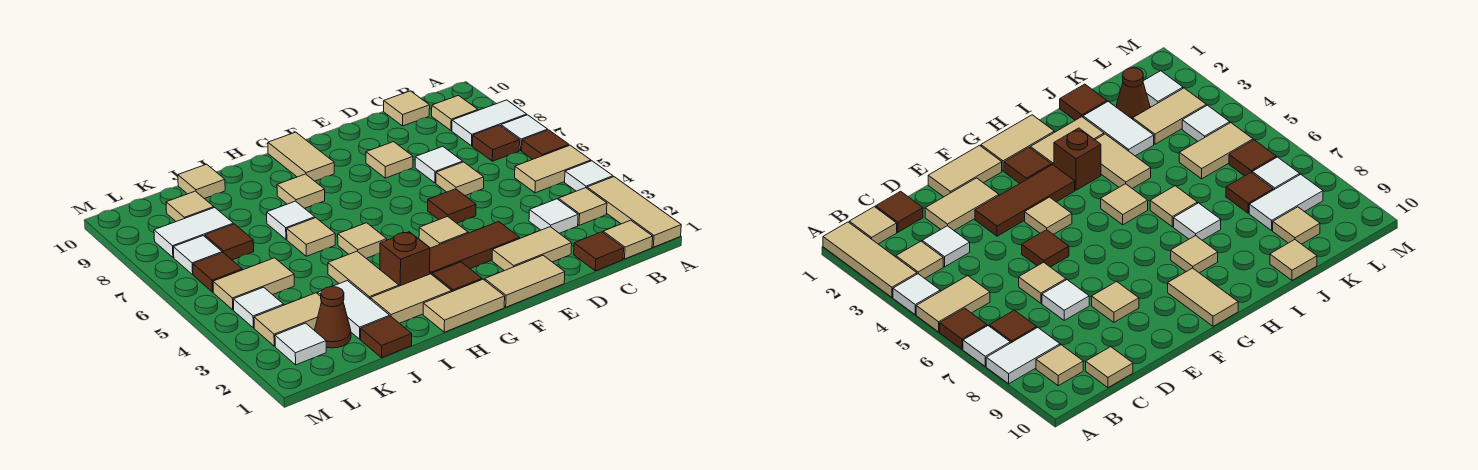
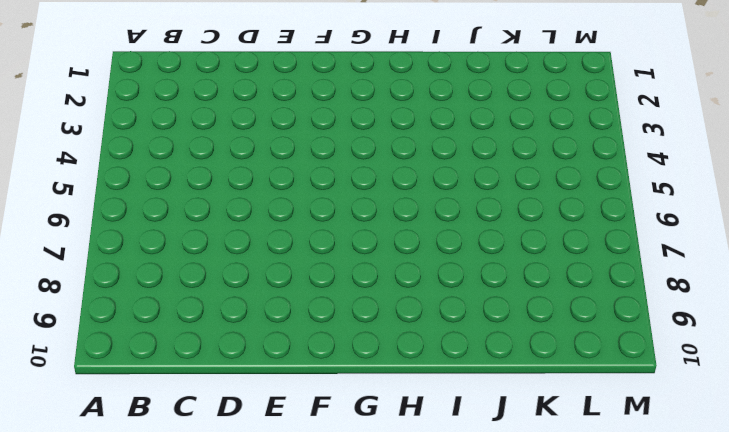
none -> tan tile A1:A3 level 1
none -> white tile A4 level 1
none -> tan tile A5:B5 level 1
none -> brown tile A6 level 1

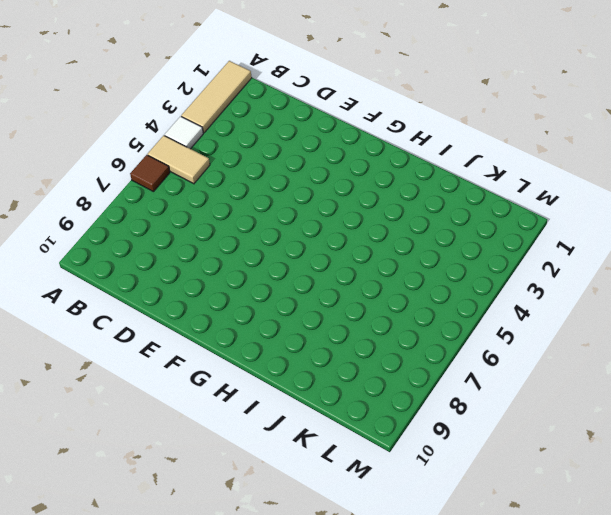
none -> white tile A7 level 1
none -> white tile A8:B8 level 1
none -> tan tile B1 level 1
none -> tan tile B3 level 1

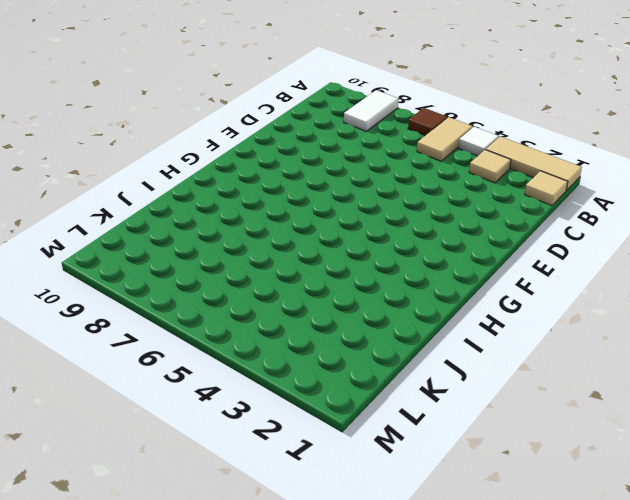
none -> white tile A7 level 1
none -> brown tile B7 level 1
none -> tan tile B9 level 1
none -> brown tile C1 level 1

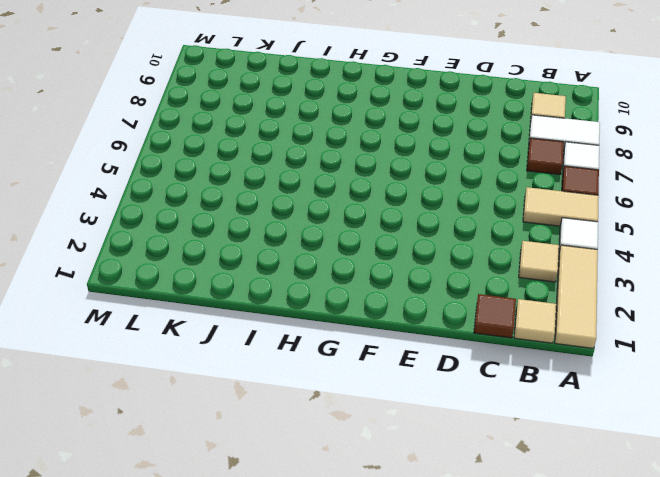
none -> white tile C3 level 1
none -> tan tile C10 level 1
none -> tan tile D2:E2 level 1
none -> tan tile D6 level 1

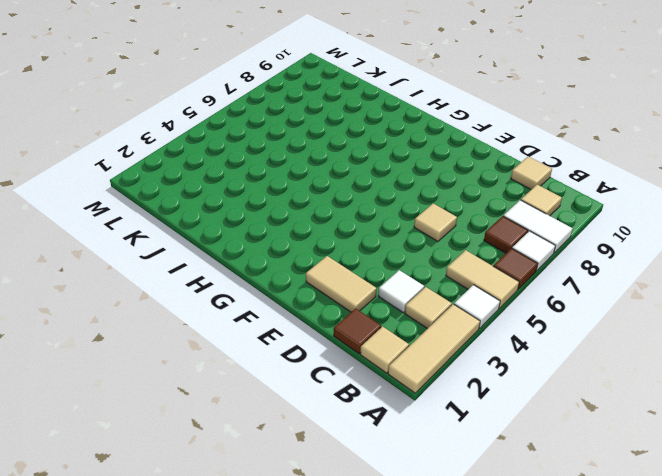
none -> white tile D7 level 1
none -> tan tile E1:F1 level 1
none -> brown tile E3:G3 level 1
none -> brown tile E5 level 1

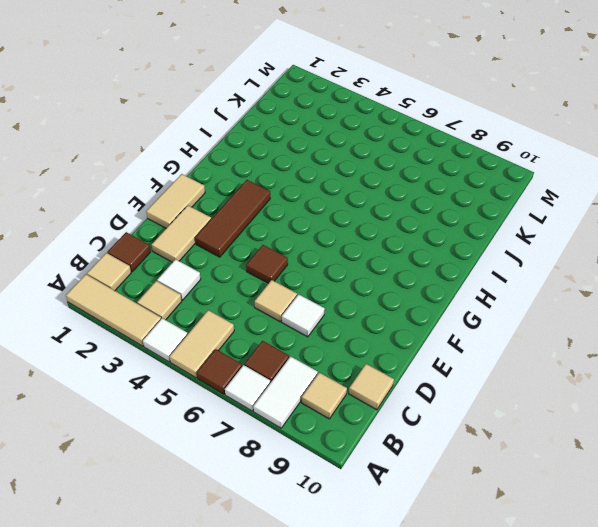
none -> tan tile E8 level 1
none -> tan tile F4 level 1
none -> tan tile G1:H1 level 1
none -> brown tile G2 level 1

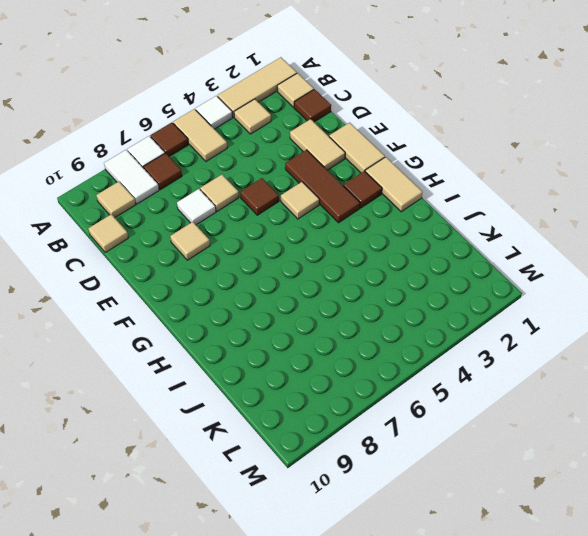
none -> white tile C3 level 1
none -> tan tile G9:G10 level 1
none -> tan tile H2:I2 level 1
none -> brown brick H3 level 1

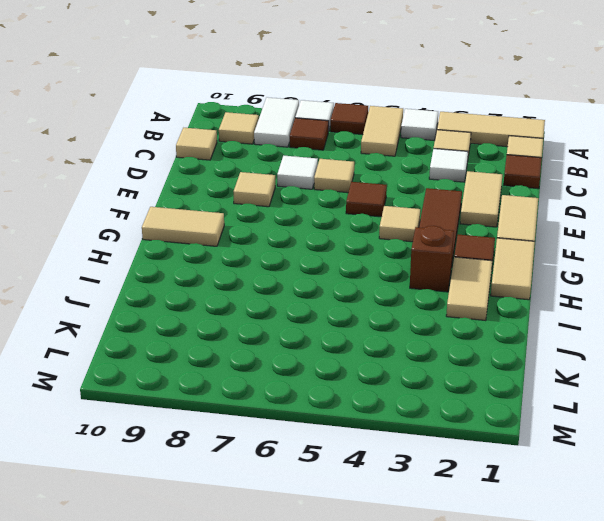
none -> tan tile H5 level 1
none -> tan tile H8 level 1
none -> tan tile I3:I4 level 1
none -> tan tile I6 level 1

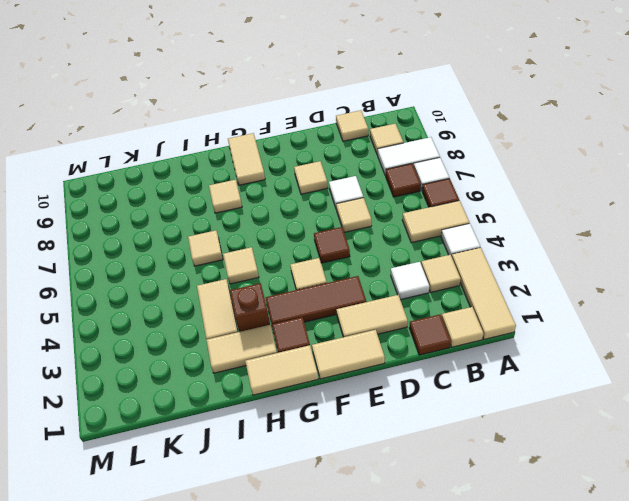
none -> white tile I7 level 1
none -> brown tile J1 level 1
none -> white tile J2:J3 level 1
none -> tan tile J10 level 1

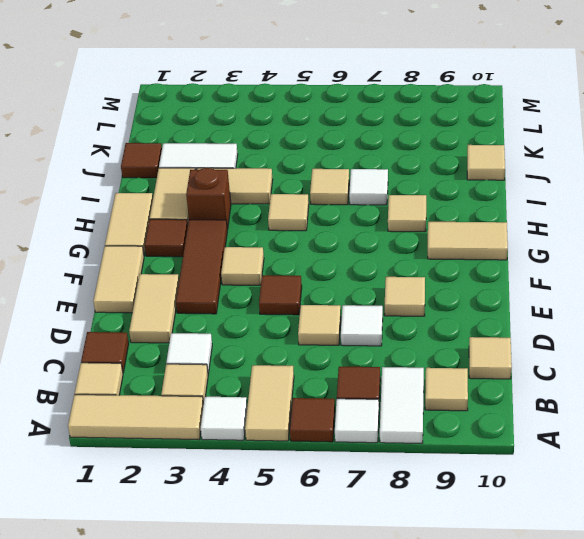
none -> brown cone K2 level 1
none -> tan tile K3:L3 level 1
none -> tan tile K5:L5 level 1
none -> brown tile K7 level 1

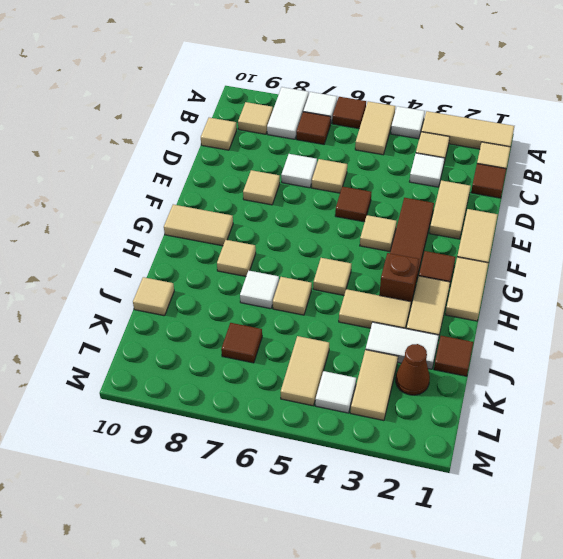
none -> white tile K8:L8 level 1
none -> tan tile K9 level 1
none -> white tile L2 level 1
none -> brown tile L6 level 1

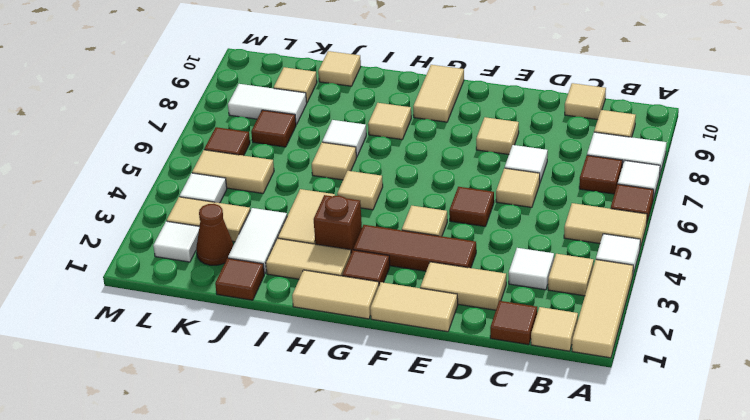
none -> white tile L7 level 1

